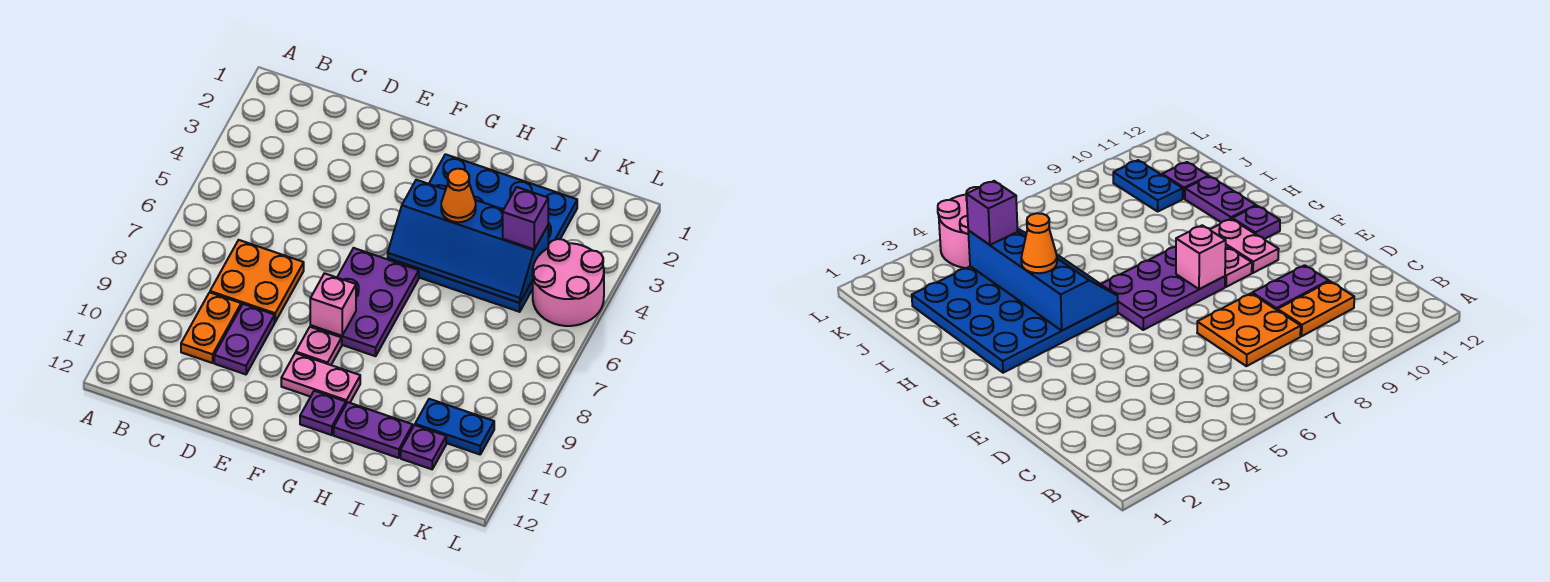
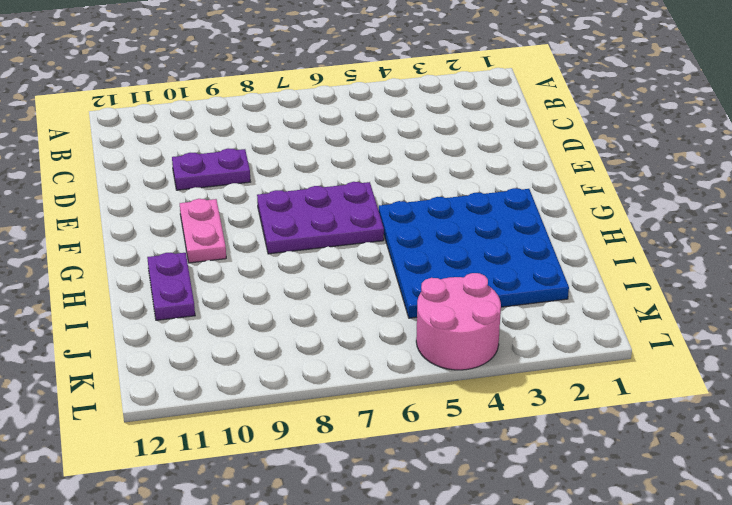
none -> orange plate C7:D8 level 1
none -> orange plate C9:C10 level 1
none -> pink plate F9 level 1

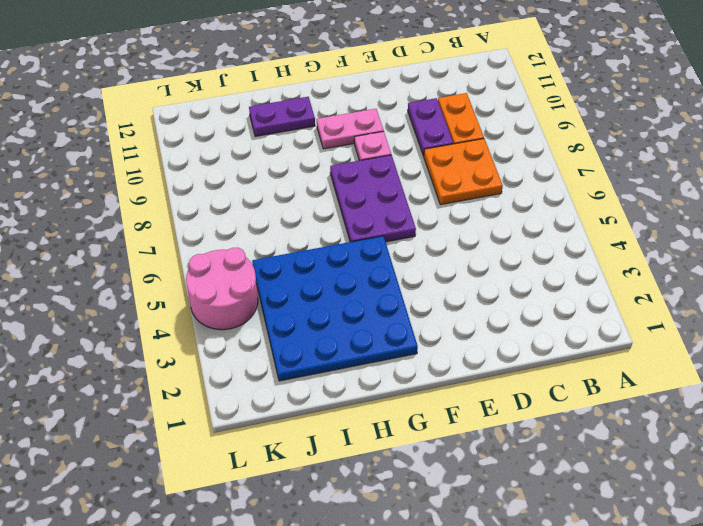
none -> purple plate G11 level 1
none -> blue plate J10:K10 level 1
none -> purple plate J11 level 1

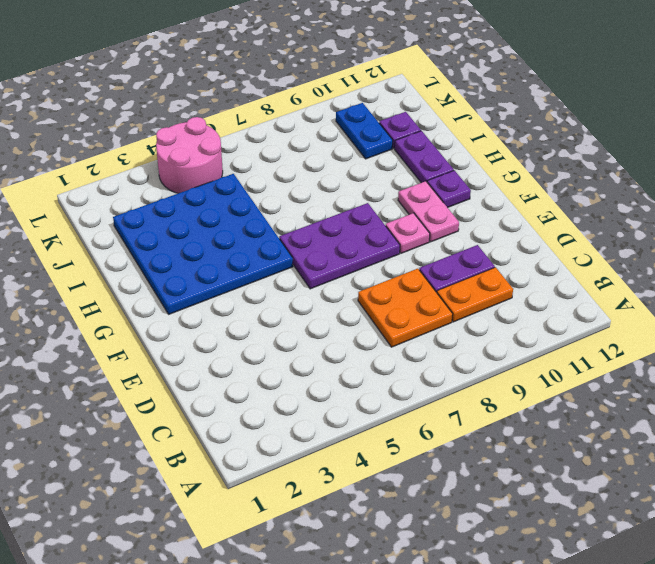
none -> pink brick F8 level 2
none -> blue slope G4:J5 level 2 top 4
none -> orange cone H4 level 3

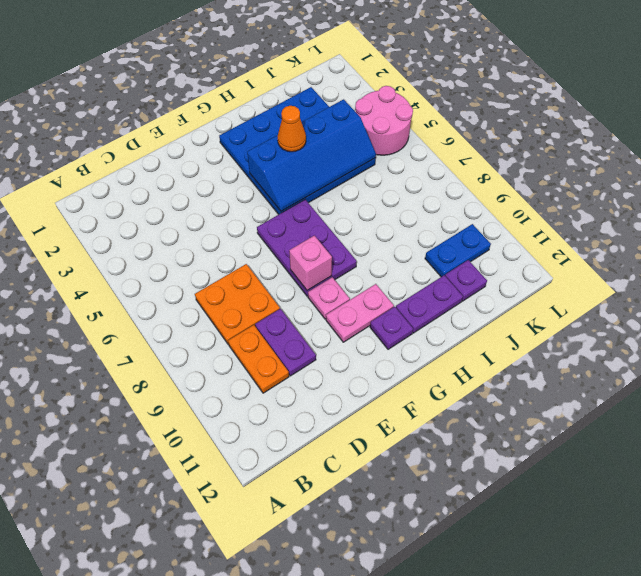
none -> purple brick J4 level 3

